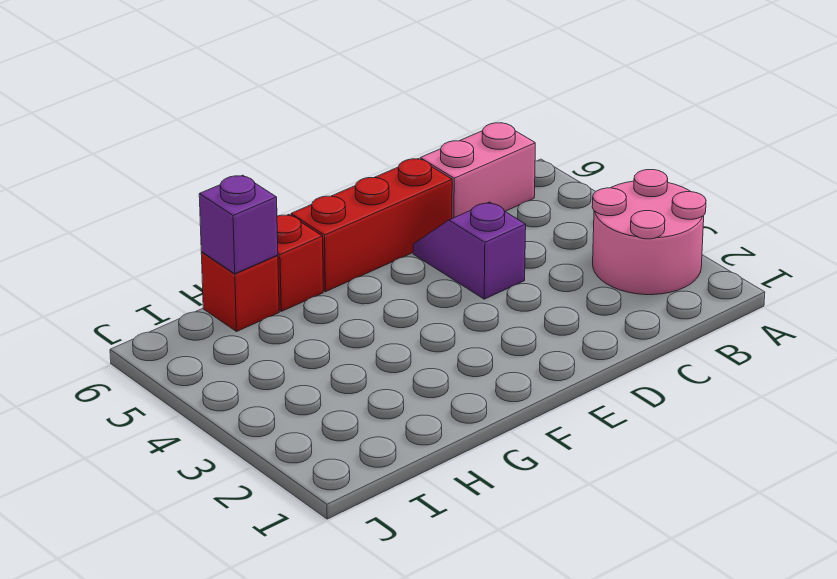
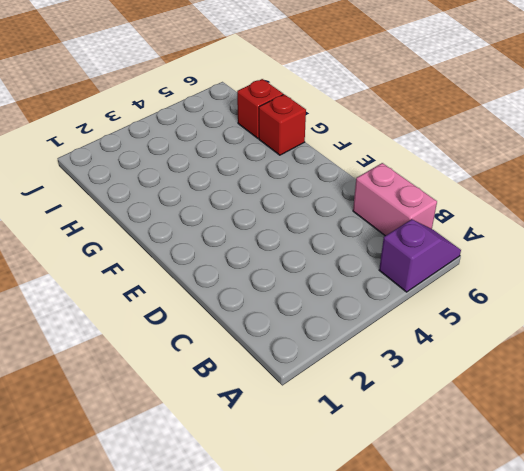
purple slope A5:A6 level 1 top 5 -> purple slope D4:D5 level 1 top 4
none -> pink round brick A2:B3 level 1
none -> red brick D6:F6 level 1

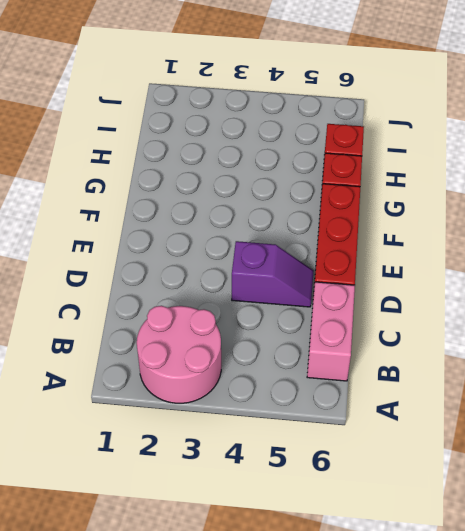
none -> purple brick H6 level 2

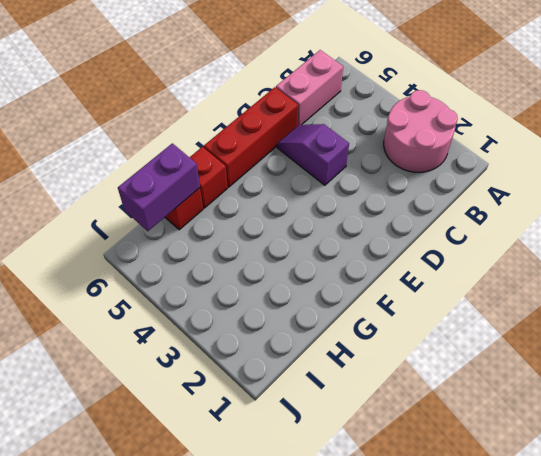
purple brick H6:I6 level 2 -> purple brick H6 level 2

